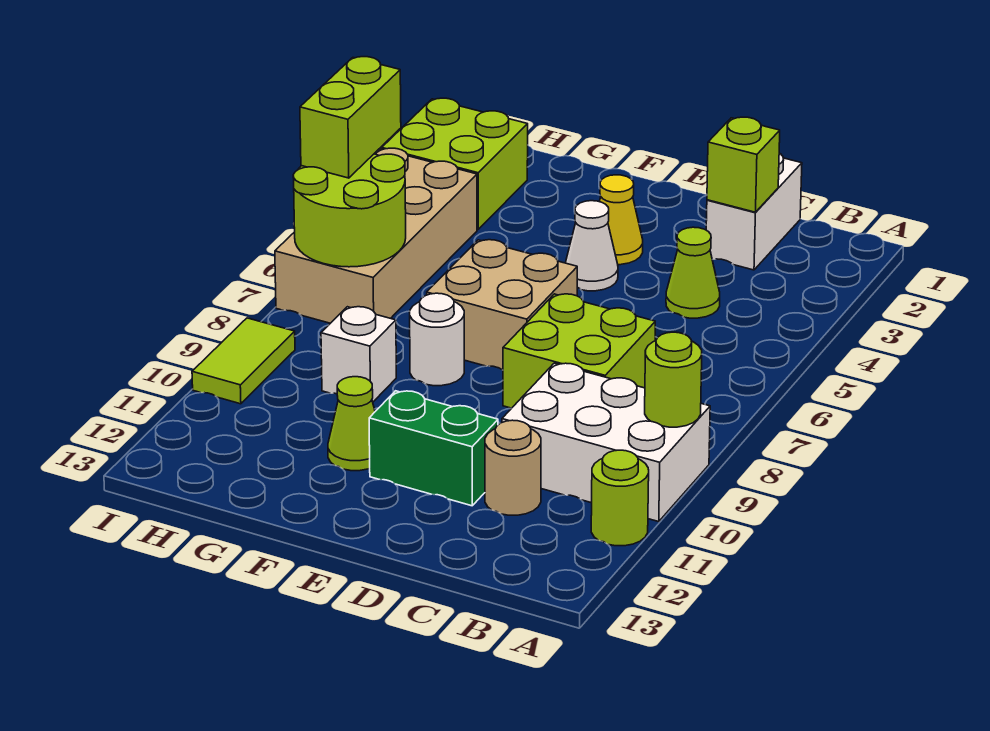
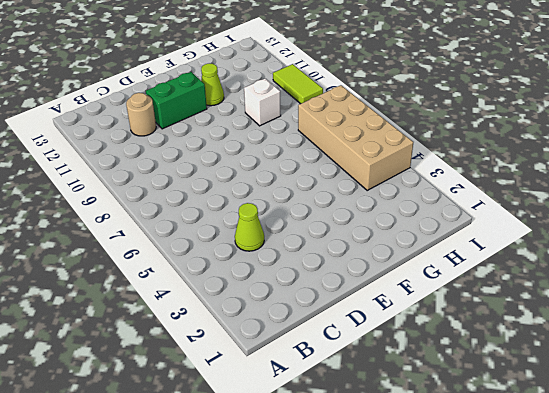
none -> white brick A9:C10 level 1
none -> lime round brick A11 level 1
none -> white brick C1:C2 level 1

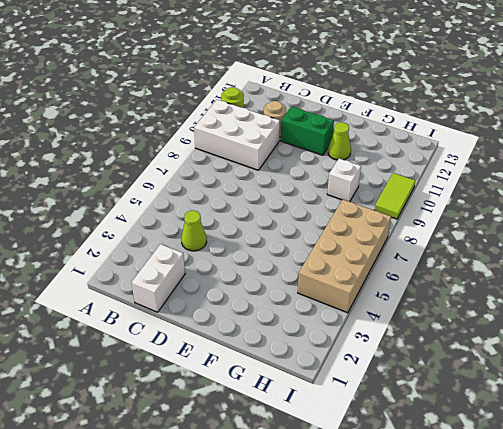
none -> lime brick C7:D8 level 1
none -> yellow cone E3 level 1
none -> white cone E4 level 1

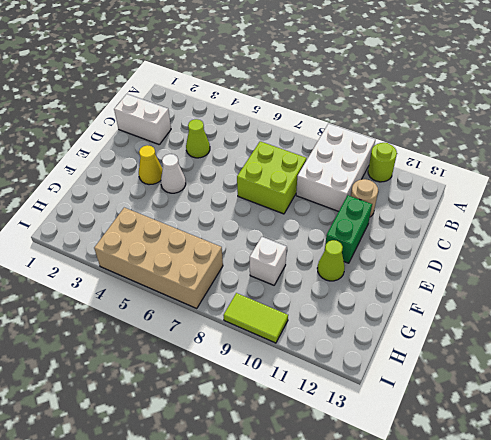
none -> tan brick E6:F7 level 1
none -> white round brick F8 level 1
none -> lime brick H2:I3 level 1

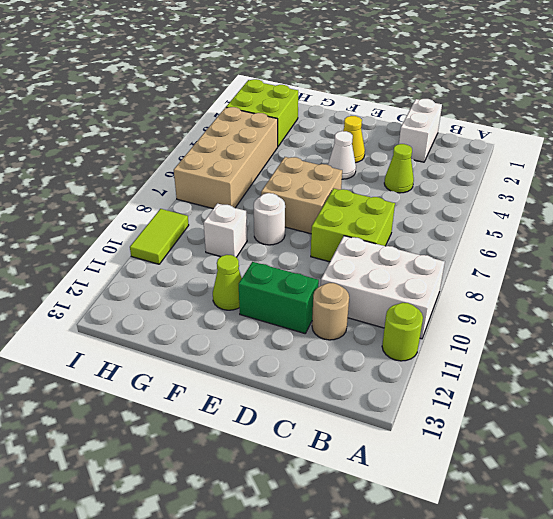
none -> lime round brick A9 level 2
none -> lime brick C2 level 2
none -> lime round brick H6:I7 level 2

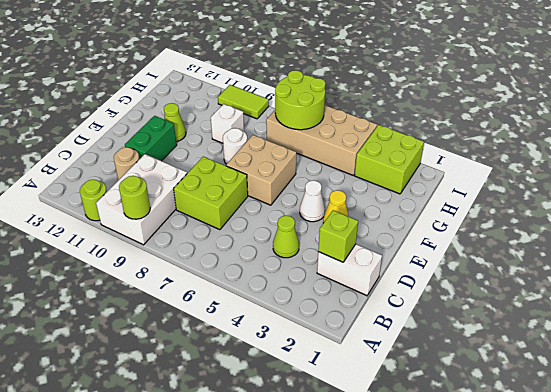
none -> lime brick I5:I6 level 3

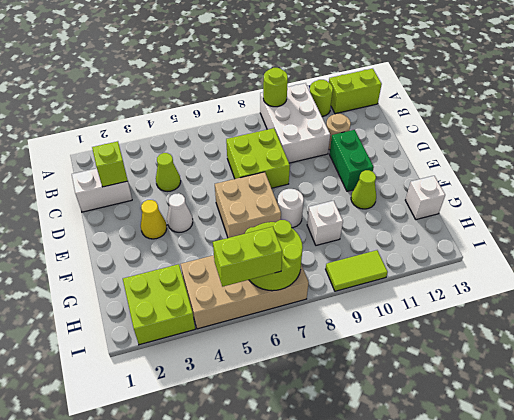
lime brick A12:A13 level 1 -> none
white brick G13 level 1 -> none

